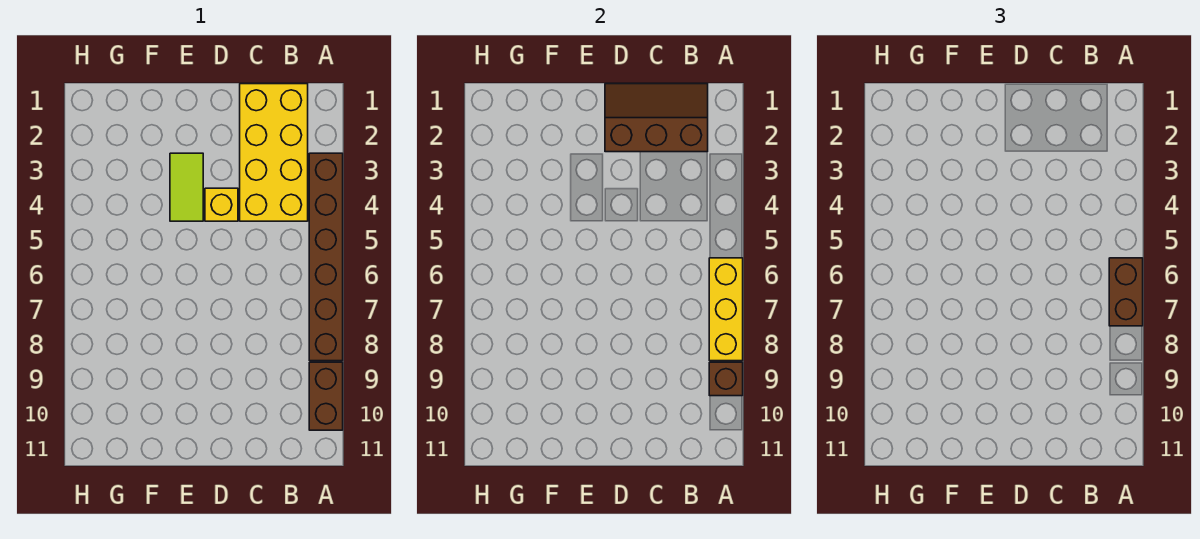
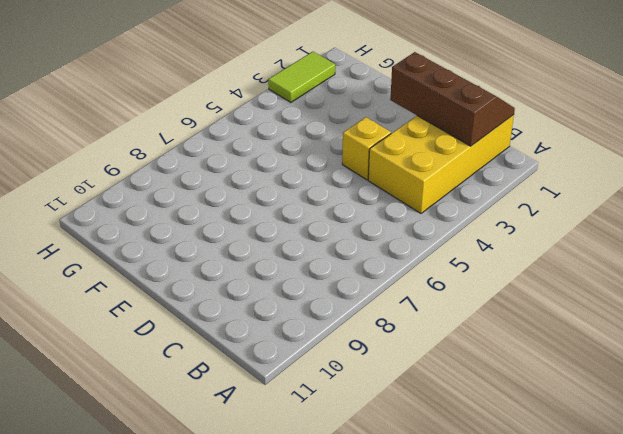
lime tile H2:H3 level 1 -> lime tile E3:E4 level 1
none -> brown brick A3:A8 level 1
none -> brown brick A9:A10 level 1

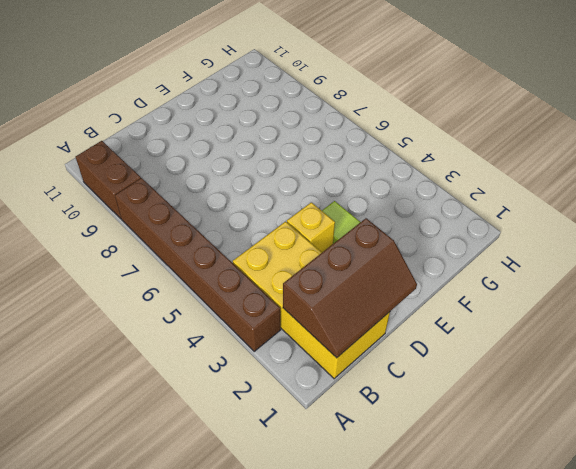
none -> yellow brick A6:A8 level 2
none -> brown brick A9 level 2

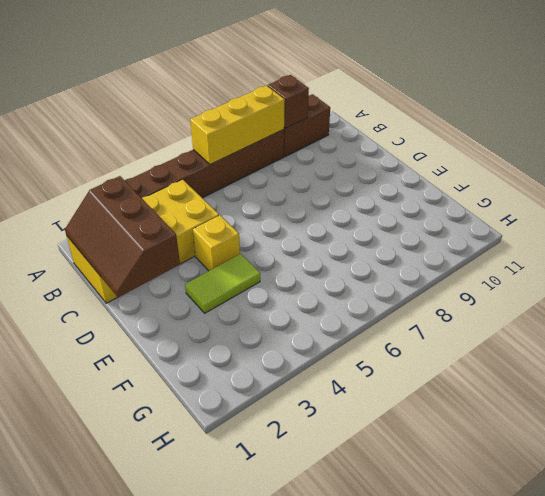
none -> brown brick A6:A7 level 3

